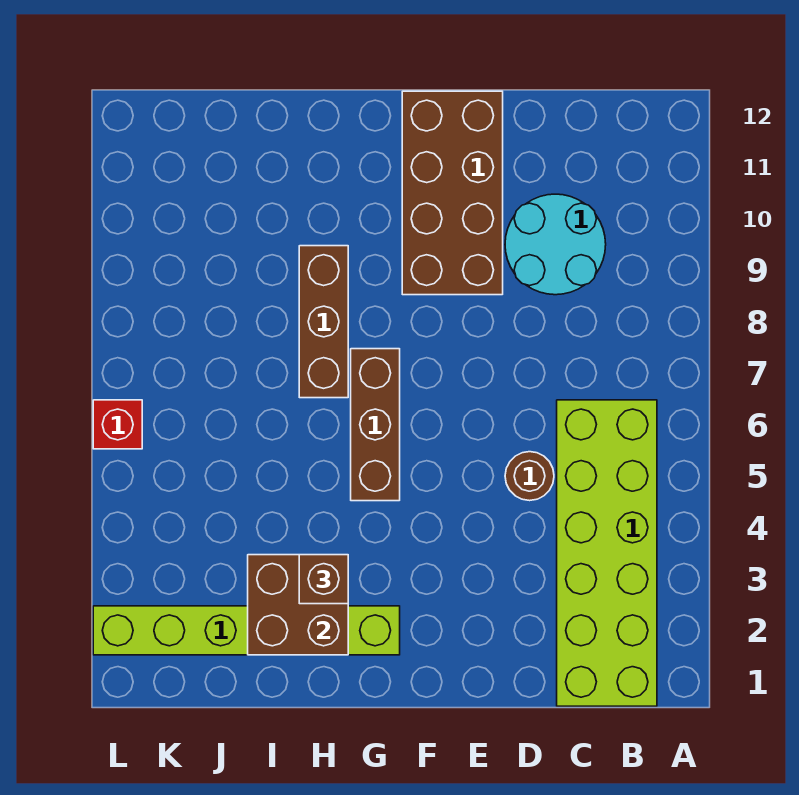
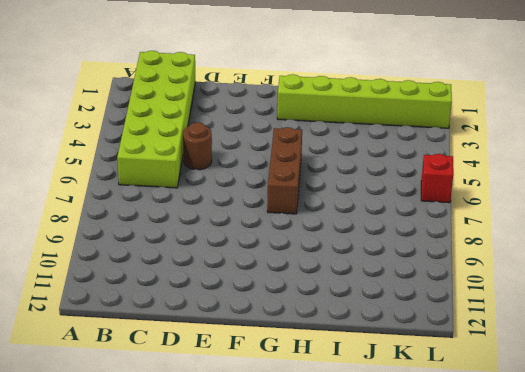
none -> cyan round brick C9:D10 level 1
none -> brown brick E9:F12 level 1

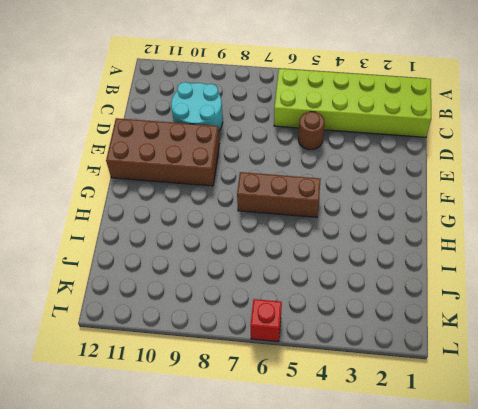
none -> lime brick G2:L2 level 1
none -> brown brick H7:H9 level 1

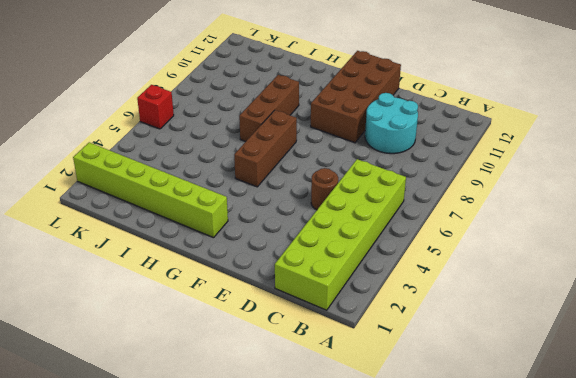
none -> brown brick H2:I3 level 2
none -> brown brick H3 level 3

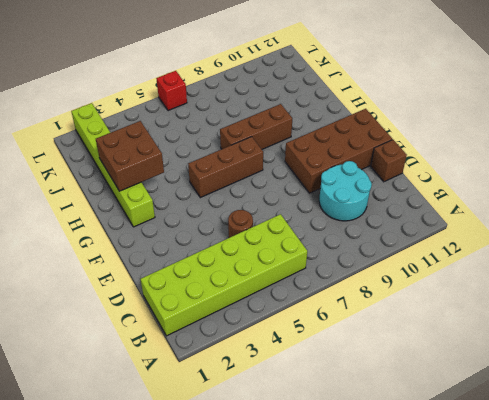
brown brick D12 level 1 -> brown brick H3 level 3

